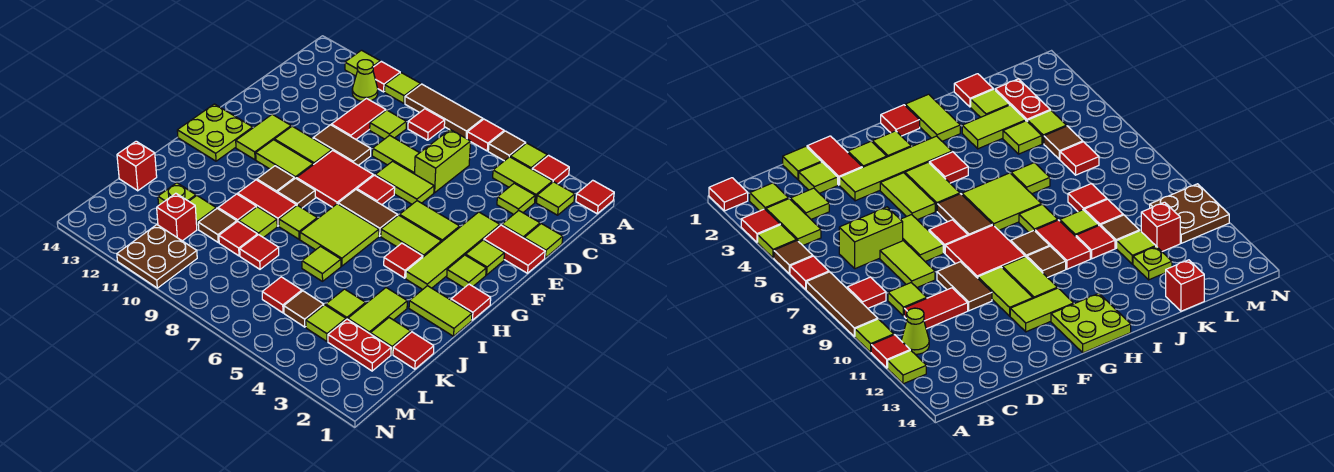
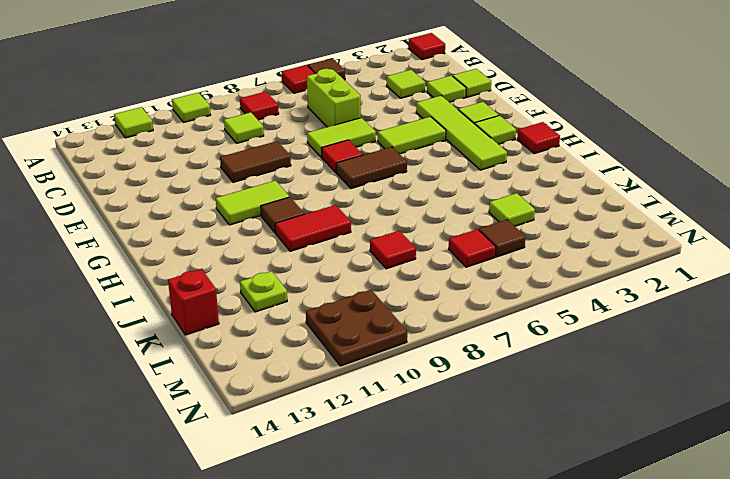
none -> red tile A3 level 1
none -> lime tile A4 level 1
none -> brown tile A7:A9 level 1
none -> red tile A11 level 1

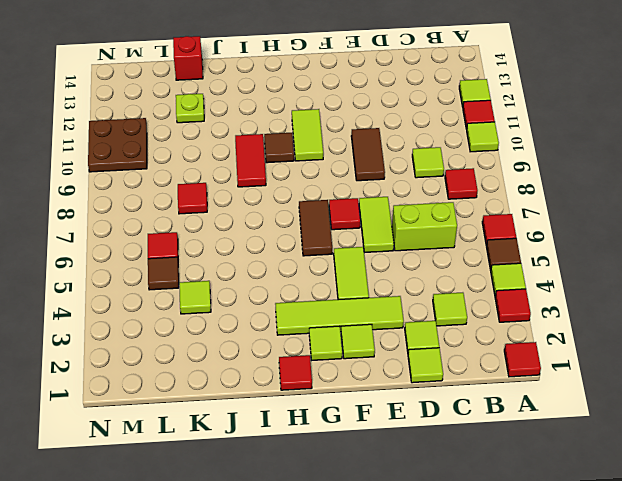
none -> brown tile A7:A9 level 1
none -> lime tile B2 level 1
none -> lime tile B3:B4 level 1
none -> lime cone B11 level 1

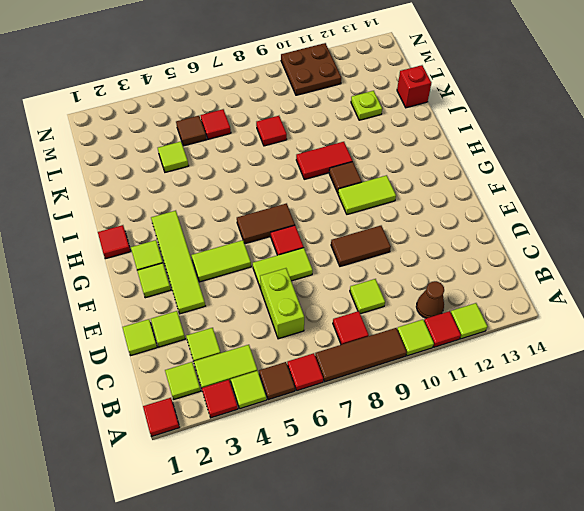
brown cone B11 level 1 -> lime cone B11 level 1
none -> red tile C10:D10 level 1
none -> lime tile D7:D8 level 1
none -> red tile E1:E2 level 1
none -> red tile F8:G9 level 1

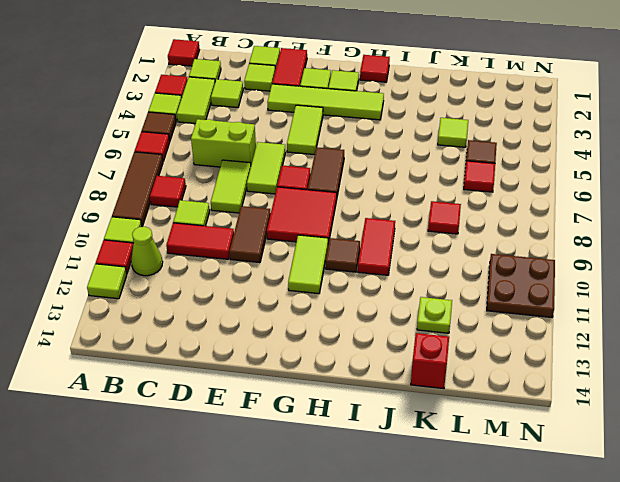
none -> lime tile F10:F11 level 1
none -> lime tile F12:G12 level 1
none -> lime tile G4:G5 level 1
none -> lime plate G13:H14 level 1

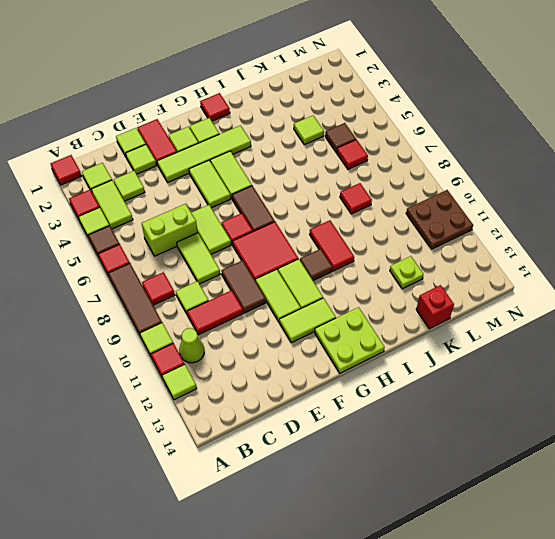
none -> red tile H4 level 1
none -> lime tile H6:I7 level 1
none -> brown tile H9 level 1
none -> lime tile I1:I2 level 1

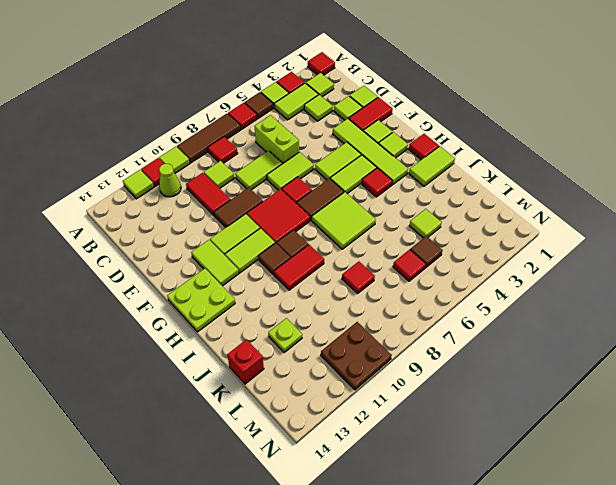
none -> lime tile I8 level 1
none -> lime tile J3:K3 level 1
none -> lime tile J6 level 1
none -> lime tile J9 level 1

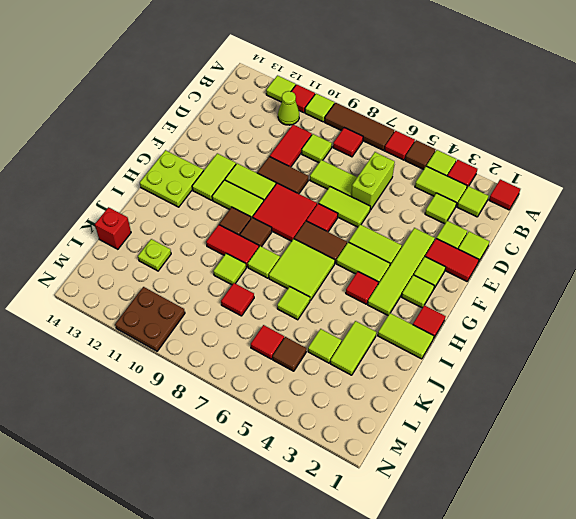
none -> red tile J10 level 1
none -> red tile K1 level 1
none -> lime tile K2 level 1
none -> red tile K9 level 1

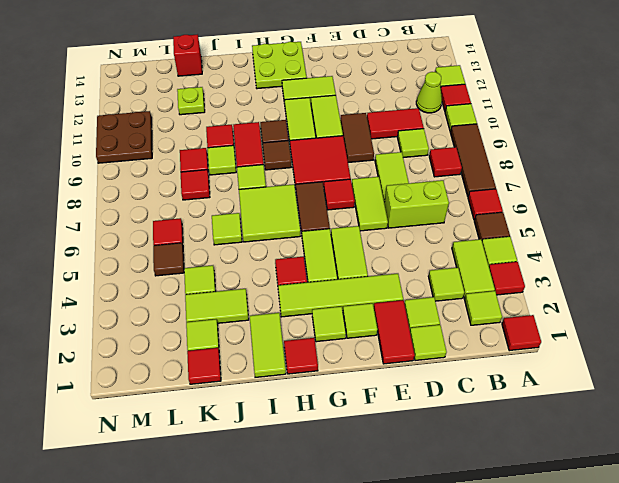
none -> brown tile K10 level 1
none -> lime tile K11 level 1
none -> red plate L2:L3 level 1
none -> lime tile L4 level 1

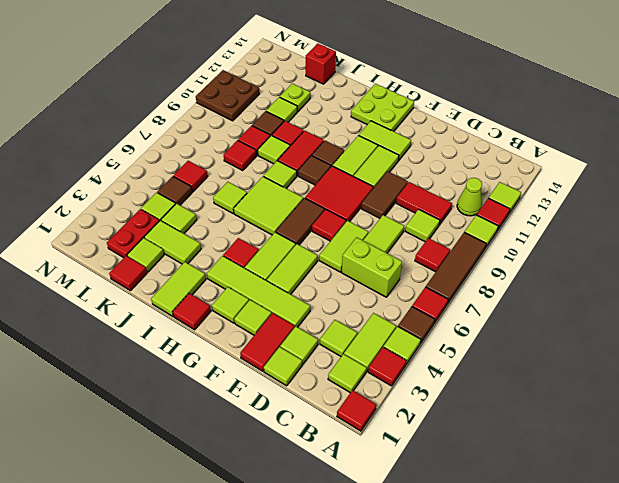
none -> red brick L11 level 1

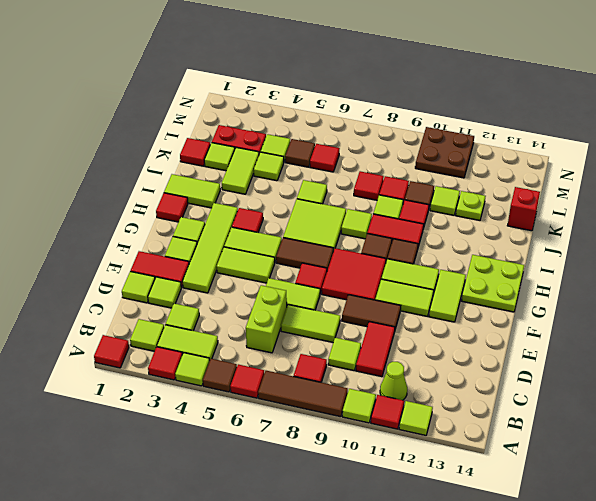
none -> red brick L11 level 1

